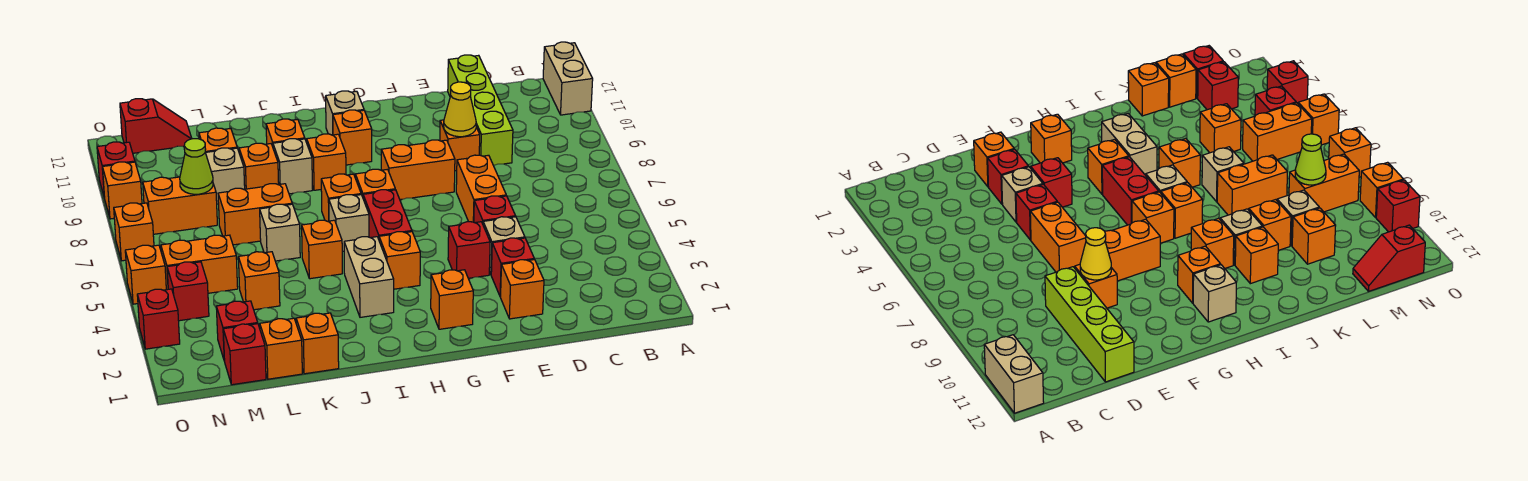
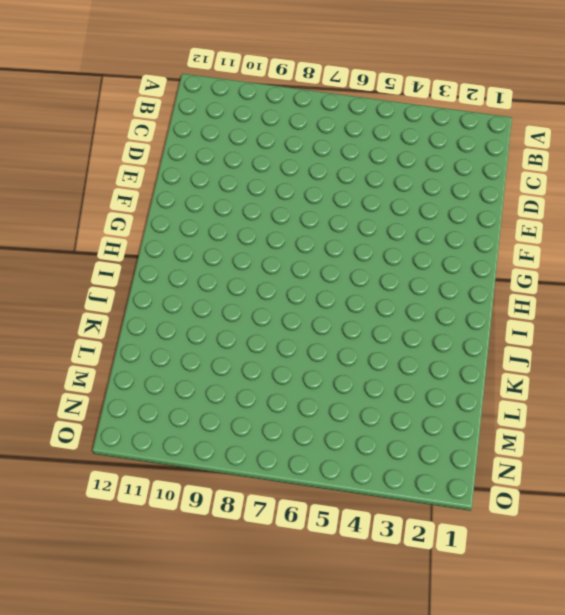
none -> tan brick A11:A12 level 1
none -> lime brick D9:D12 level 1
none -> orange brick E2 level 1
none -> red brick E3 level 1

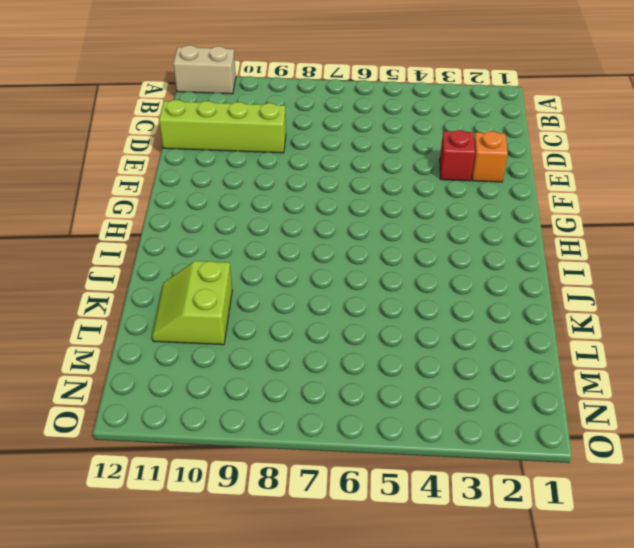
lime slope K10:L11 level 1 top 10 -> orange brick L10 level 1
none -> tan brick E4 level 1
none -> red brick E5 level 1
none -> orange brick E6:E7 level 1
none -> orange brick E9 level 1

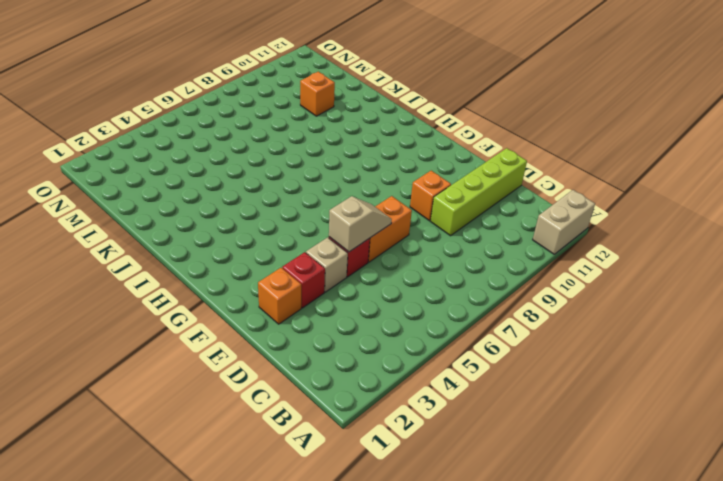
tan slope E5:E6 level 2 top 5 -> none
none -> red brick F4 level 1
none -> orange brick F8:G8 level 1
none -> orange brick G2 level 1
none -> orange brick H4 level 1

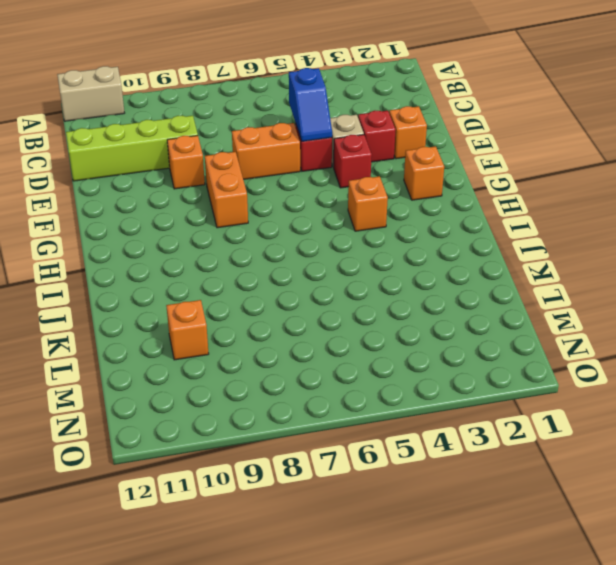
blue slope D5:E5 level 2 top D -> none
none -> red brick H5:H6 level 1
none -> orange brick H7 level 1
none -> orange brick H10 level 1
none -> tan brick H11 level 1

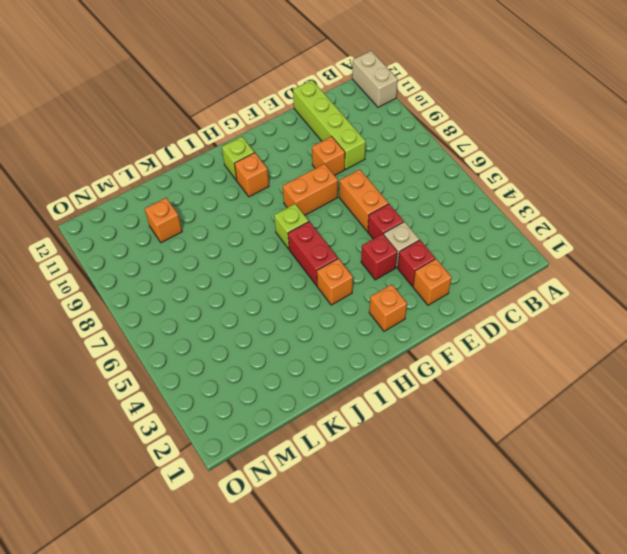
lime brick H7 level 1 -> orange brick H7 level 1
lime brick H11 level 1 -> tan brick H11 level 1
none -> tan brick I3:I4 level 1
none -> tan brick I6 level 1
none -> orange brick I7 level 1
none -> orange brick I9 level 1

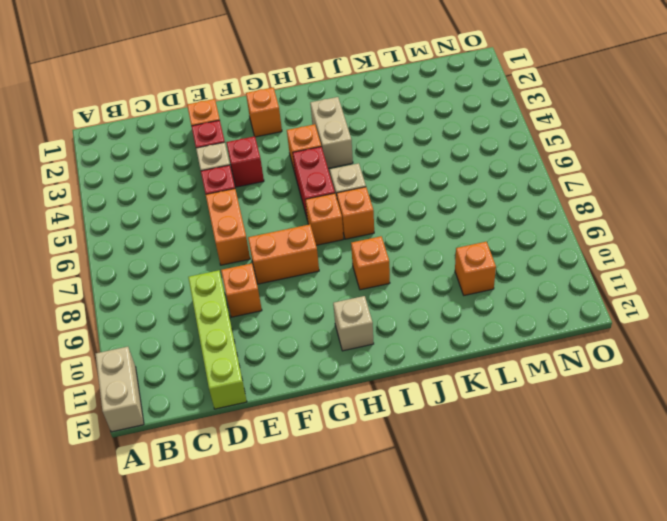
none -> orange brick H10 level 1
none -> orange brick J5 level 1
none -> tan brick J9 level 1
none -> orange brick J10 level 1

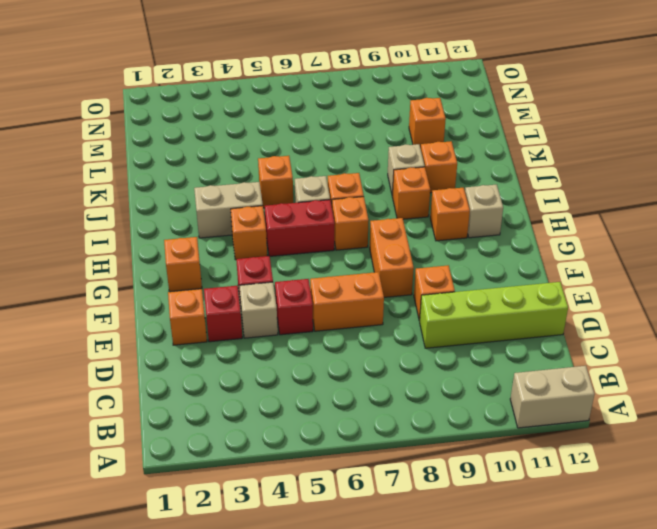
none -> orange brick K1 level 1
none -> tan brick K6 level 1
none -> orange brick K7:L7 level 1
none -> orange brick K9 level 1

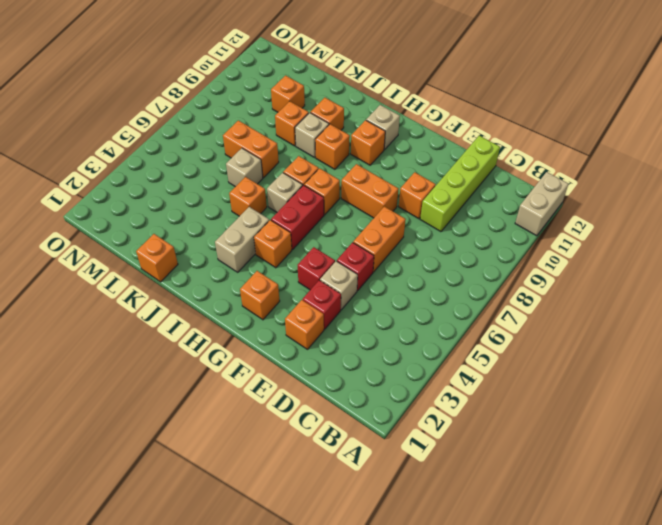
none -> orange brick L1 level 1
none -> orange brick L4 level 1
none -> tan brick L9 level 1
none -> red brick M1 level 1

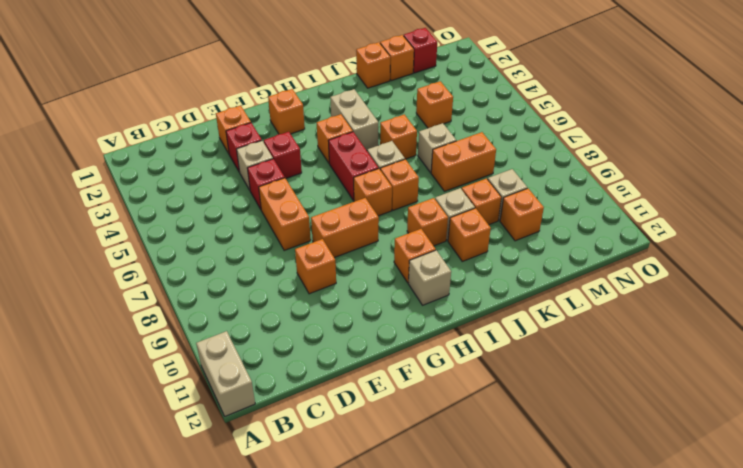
none -> lime brick D9:D12 level 1
none -> red brick M2 level 1
none -> orange brick M5:N5 level 1
none -> orange brick M8:N8 level 1

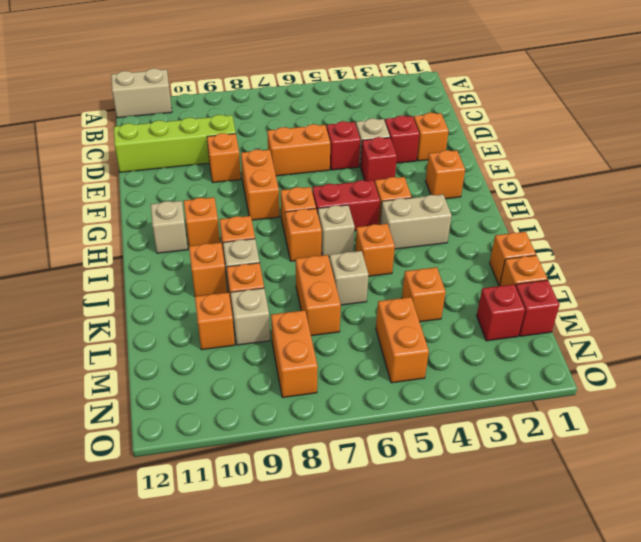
none -> red slope M12:N12 level 1 top N
none -> red brick N4 level 1
none -> red brick O3 level 1
none -> orange brick O5 level 1

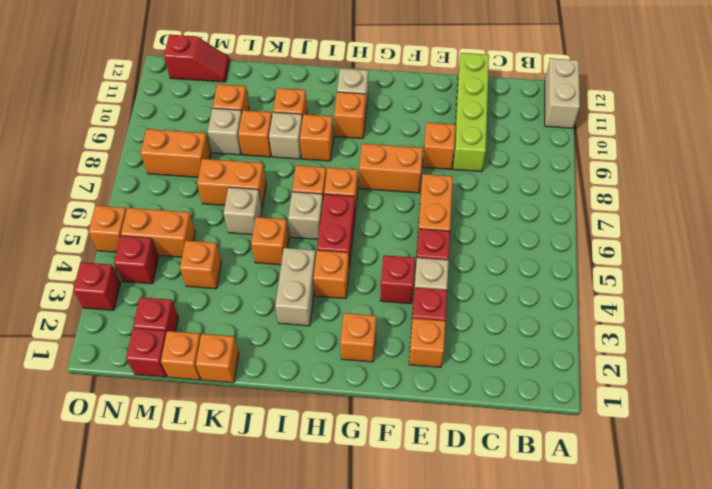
none -> orange brick O7 level 1
none -> orange brick O9 level 1
none -> red brick O10 level 1
none -> yellow cone E9 level 2

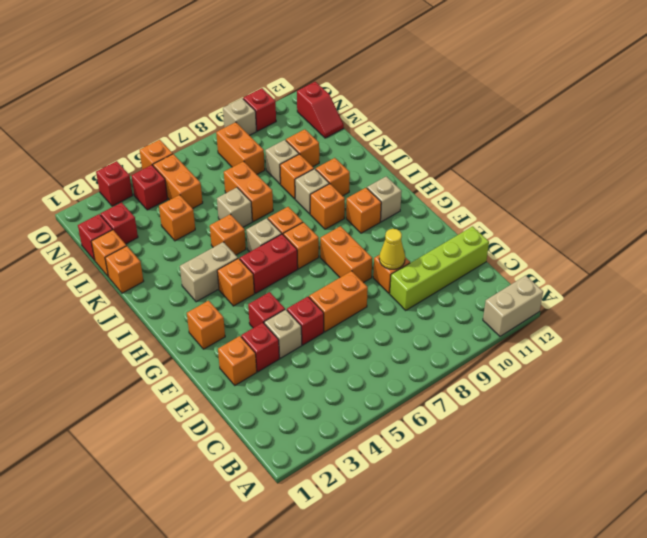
tan brick O9 level 1 -> orange brick O9 level 1
none -> orange brick O7 level 1
none -> lime cone M8 level 2

